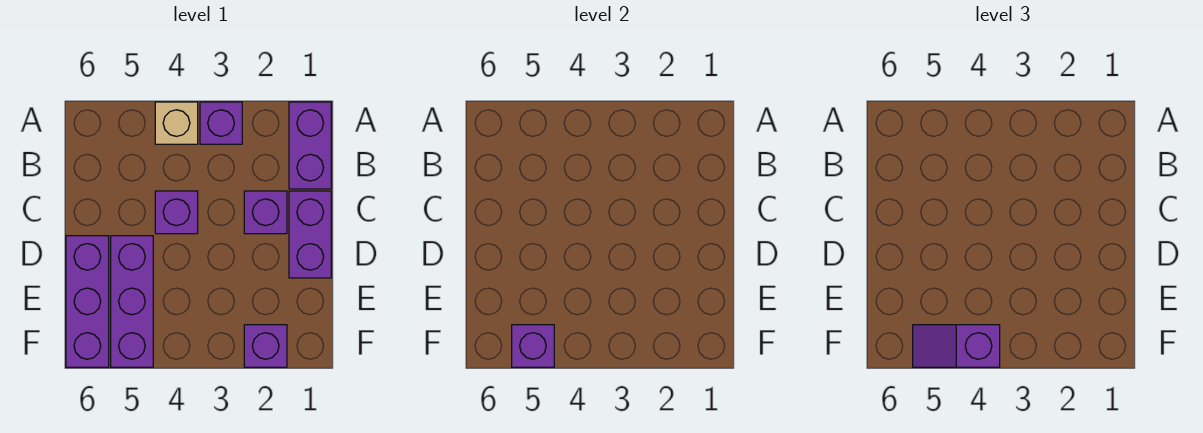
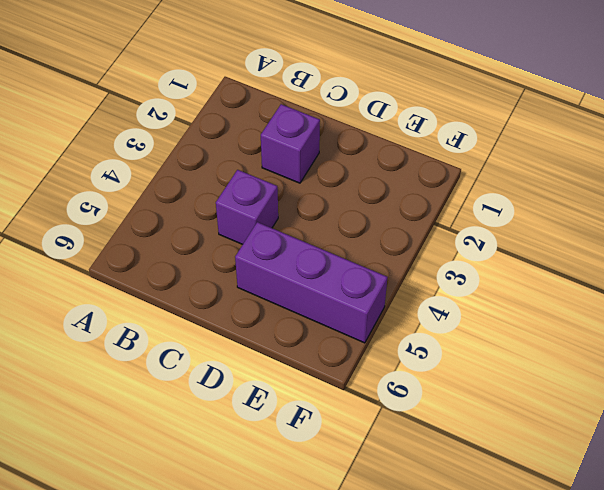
none -> purple brick A1:B1 level 1
none -> purple brick A3 level 1

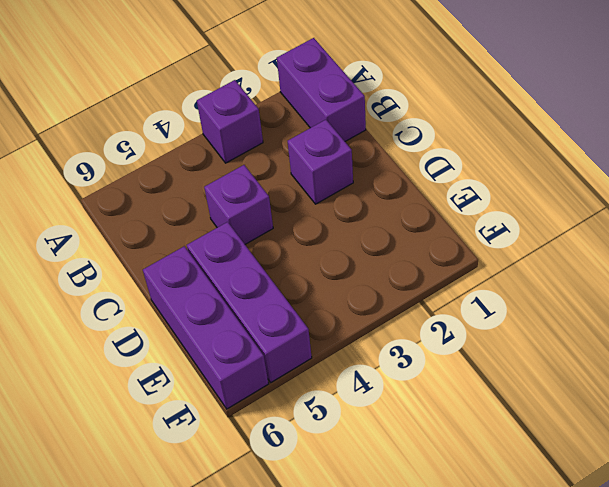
none -> tan brick A4 level 1
none -> purple brick C1:D1 level 1

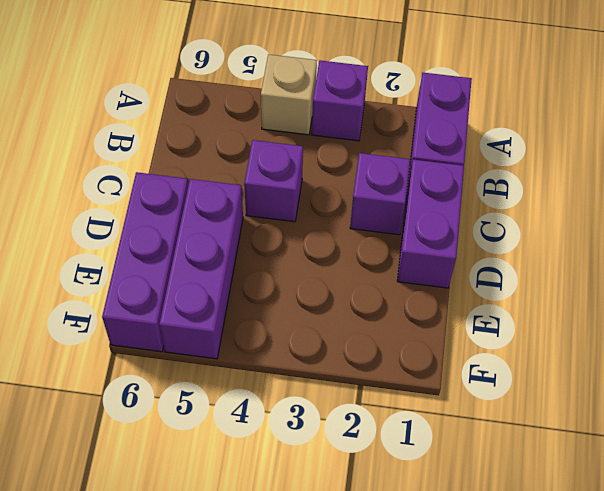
none -> purple brick F2 level 1
none -> purple brick F5 level 2

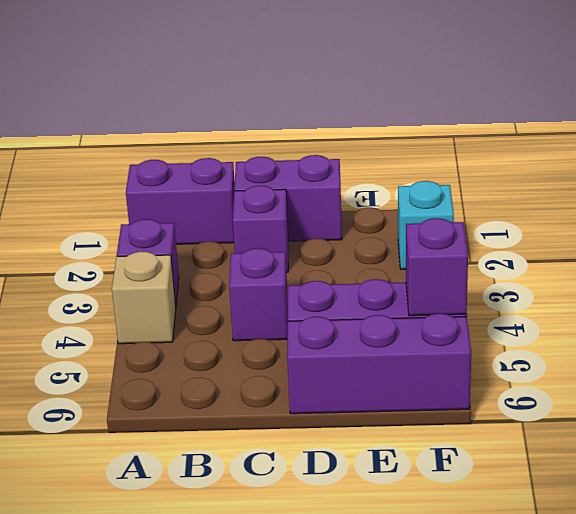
cyan brick F2 level 1 -> purple brick F2 level 1
none -> purple slope F4:F5 level 3 top 4

